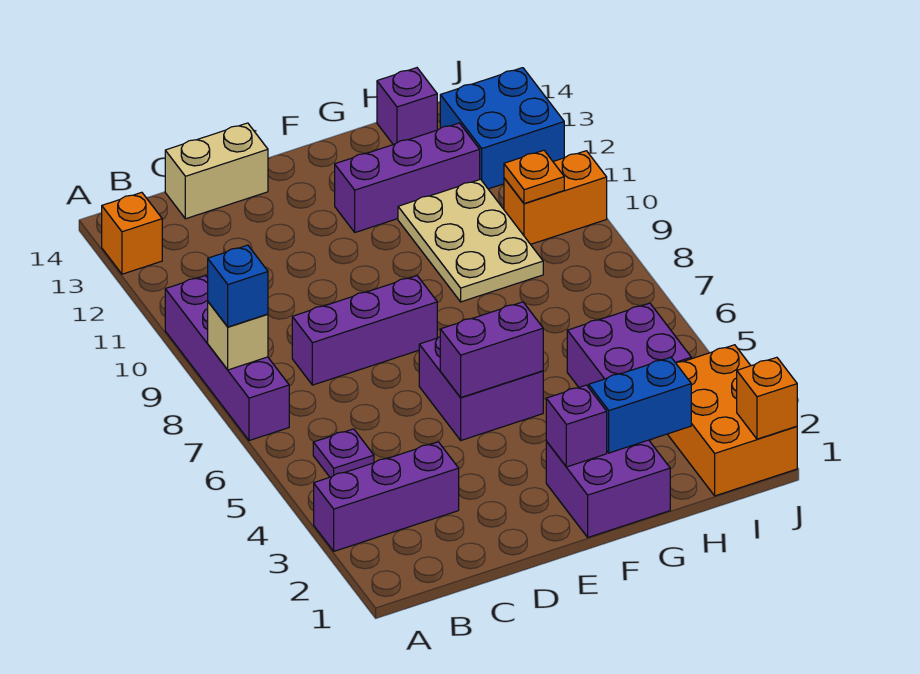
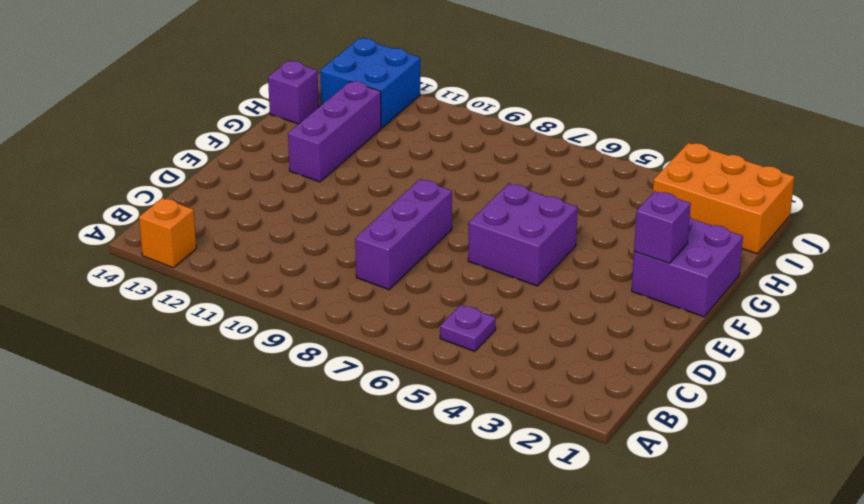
none -> purple brick A3:C3 level 1
none -> purple brick A7:A10 level 1
none -> tan brick C14:D14 level 1

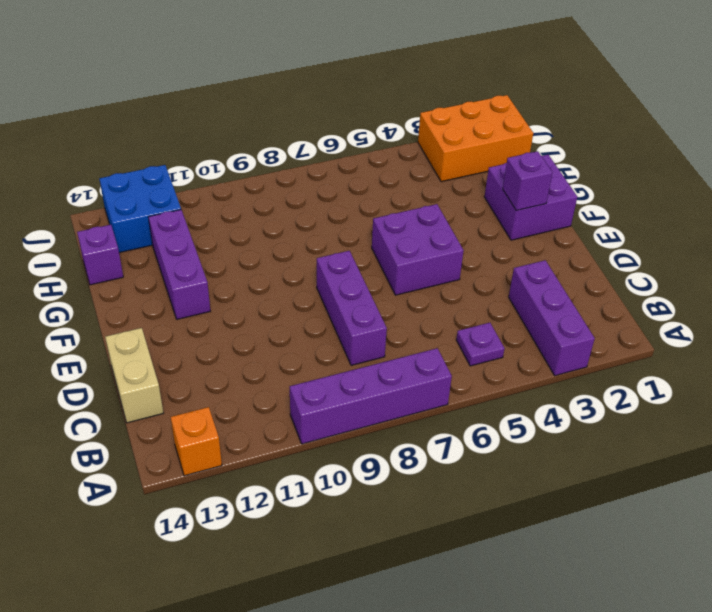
none -> tan plate G9:H11 level 1
none -> purple brick H4:I5 level 1
none -> orange brick I10:J10 level 1

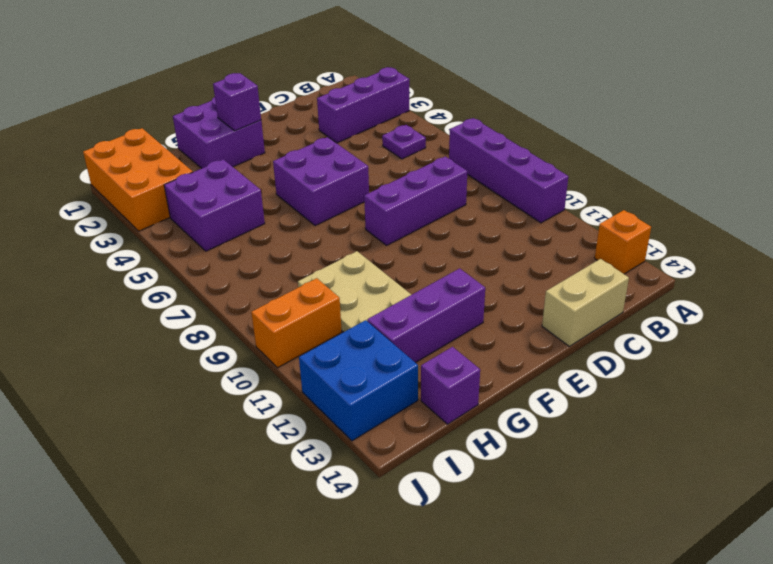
none -> tan brick A8 level 2
none -> purple brick E5:F5 level 2
none -> blue brick G2:H2 level 2

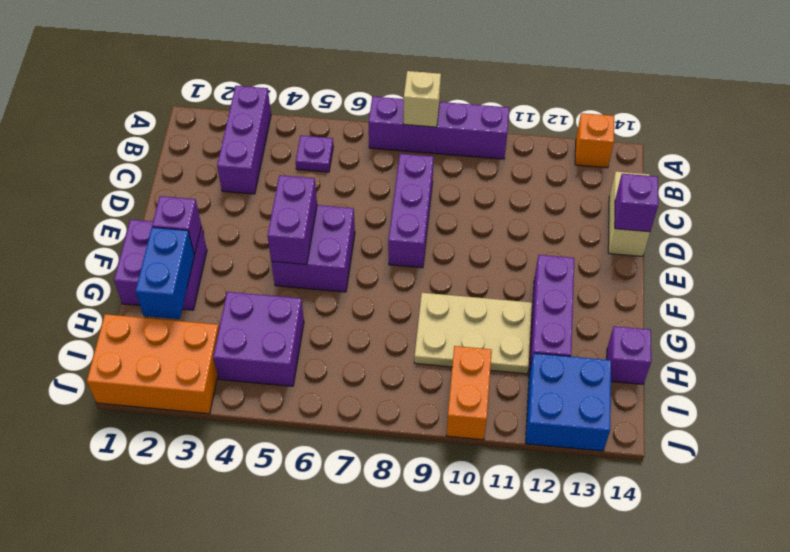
purple brick D14 level 2 -> none
none -> orange plate I10 level 2
none -> orange brick J1 level 2
none -> blue brick A8 level 3

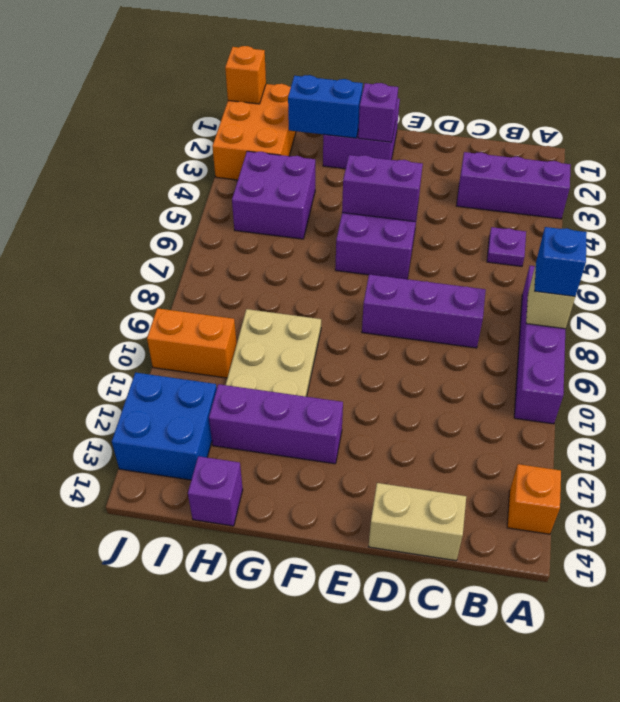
none -> orange plate I10 level 2

